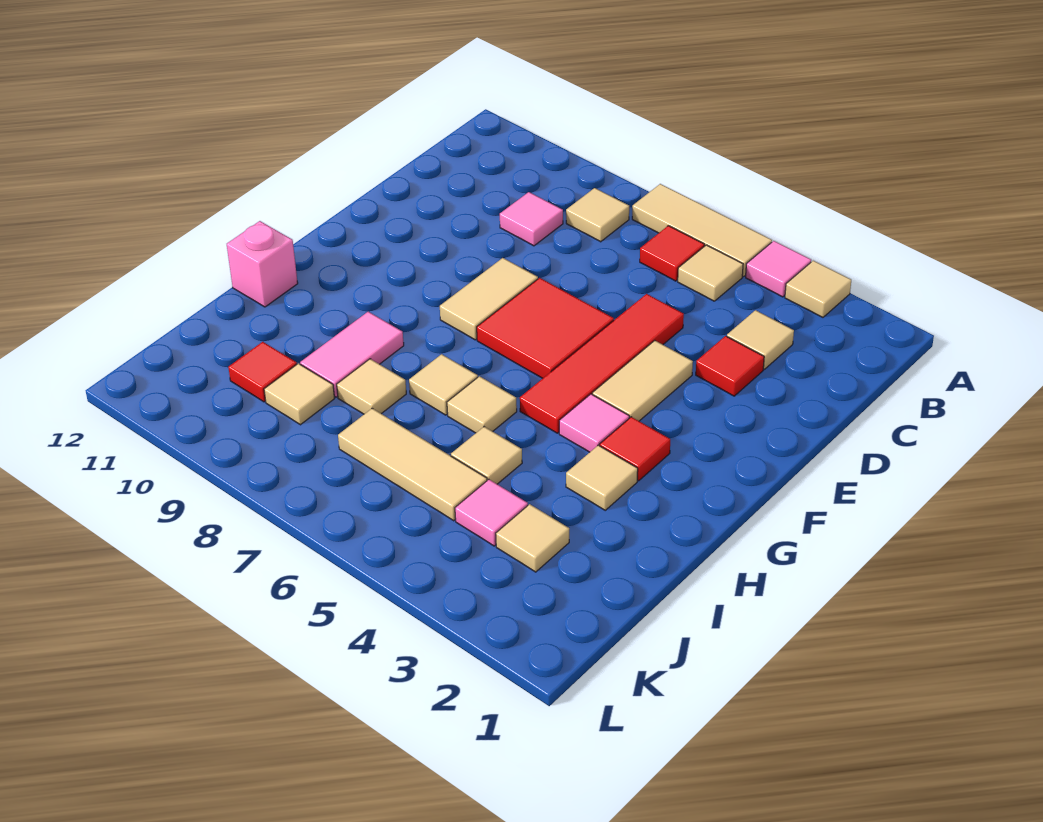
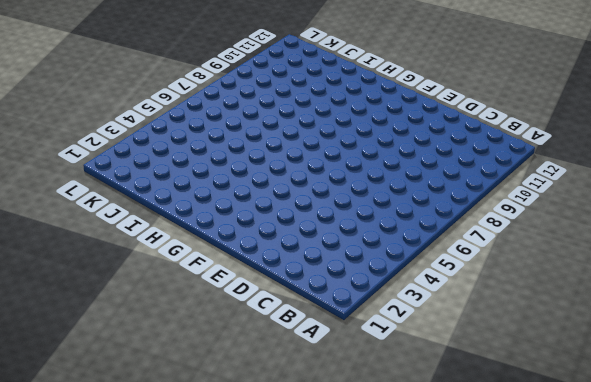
none -> tan tile A3 level 1
none -> pink tile A4 level 1
none -> tan tile A5:A7 level 1

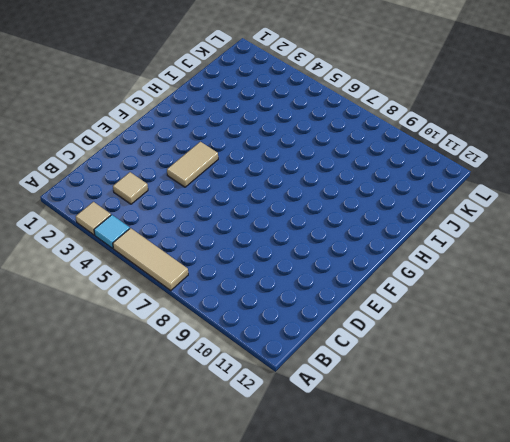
cyan tile A4 level 1 -> pink tile A4 level 1
none -> tan tile B5 level 1
none -> red tile B6 level 1
none -> tan tile B8 level 1

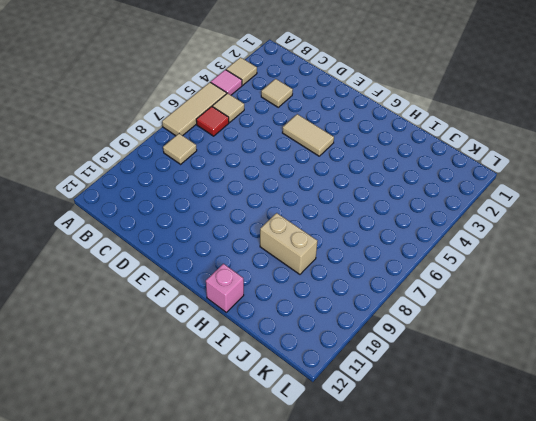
tan brick H9:I9 level 1 -> pink tile H9:I9 level 1
none -> pink tile C9 level 1
none -> red tile D3 level 1
none -> red tile D5:G5 level 1

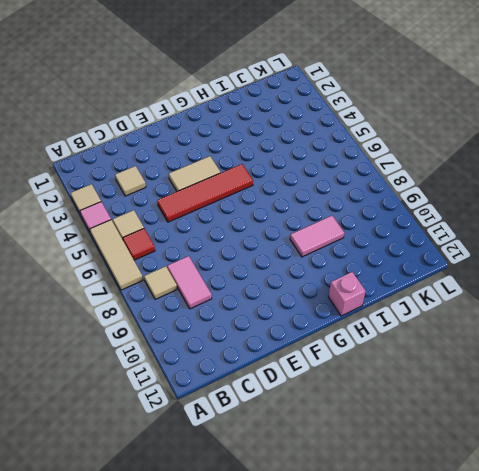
pink tile C8:C9 level 1 -> pink tile C9 level 1
none -> red tile D3 level 1
none -> red tile E6:F7 level 1
none -> tan tile E8:F8 level 1

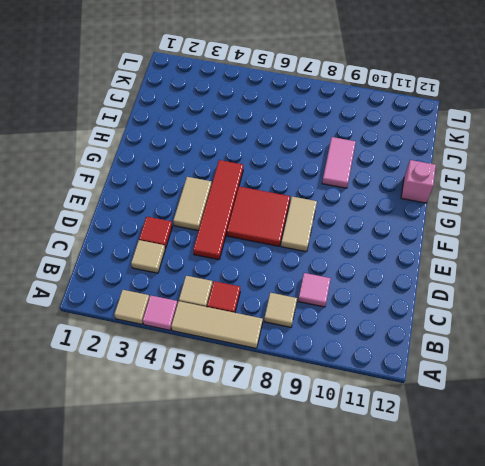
none -> red tile G3 level 1
none -> pink tile G4 level 1
none -> tan tile H3 level 1

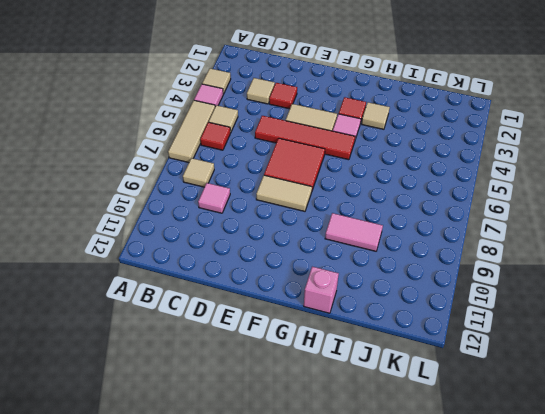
none -> tan tile H6 level 1
none -> tan tile H7 level 1
none -> tan tile I5 level 1

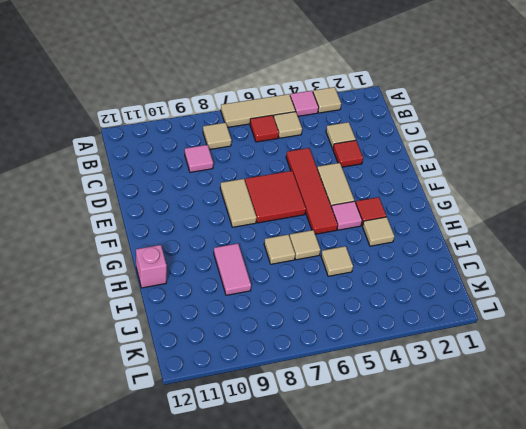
none -> tan tile I8 level 1
none -> tan tile J3 level 1
none -> pink tile J4 level 1

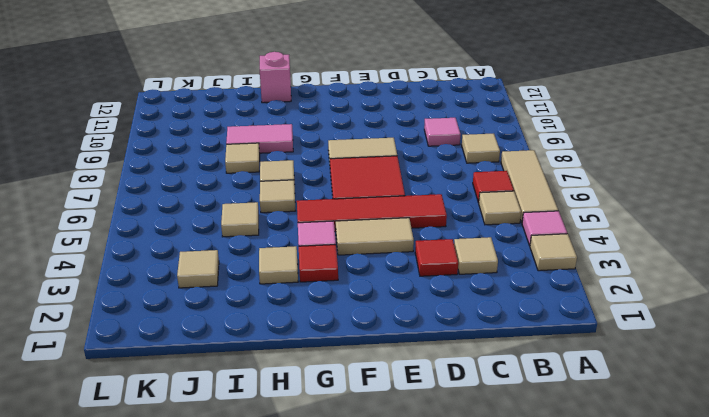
none -> pink tile J4 level 1
none -> tan tile J5:J7 level 1
none -> tan tile J9 level 1

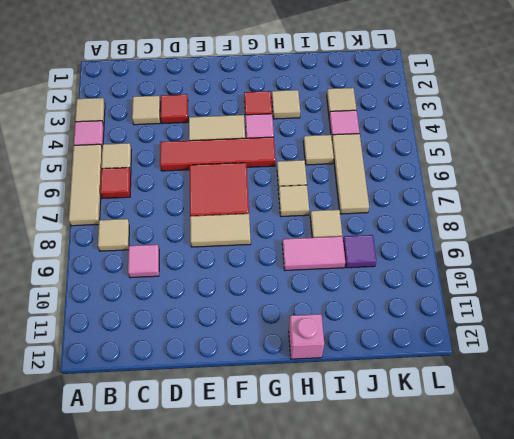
purple tile J9 level 1 -> tan tile J9 level 1
none -> red tile J10 level 1

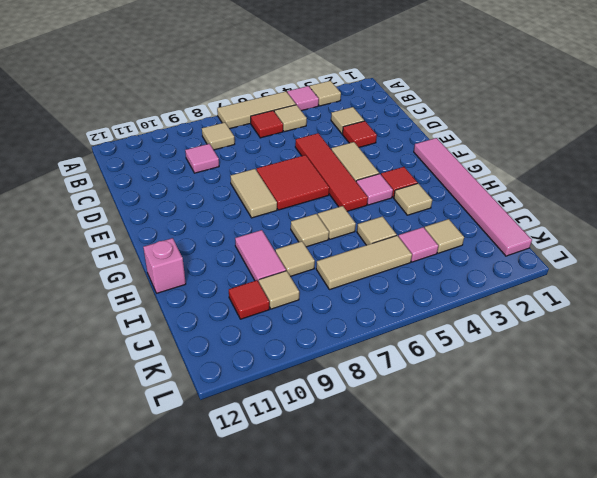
pink tile F1:K1 level 1 -> none

